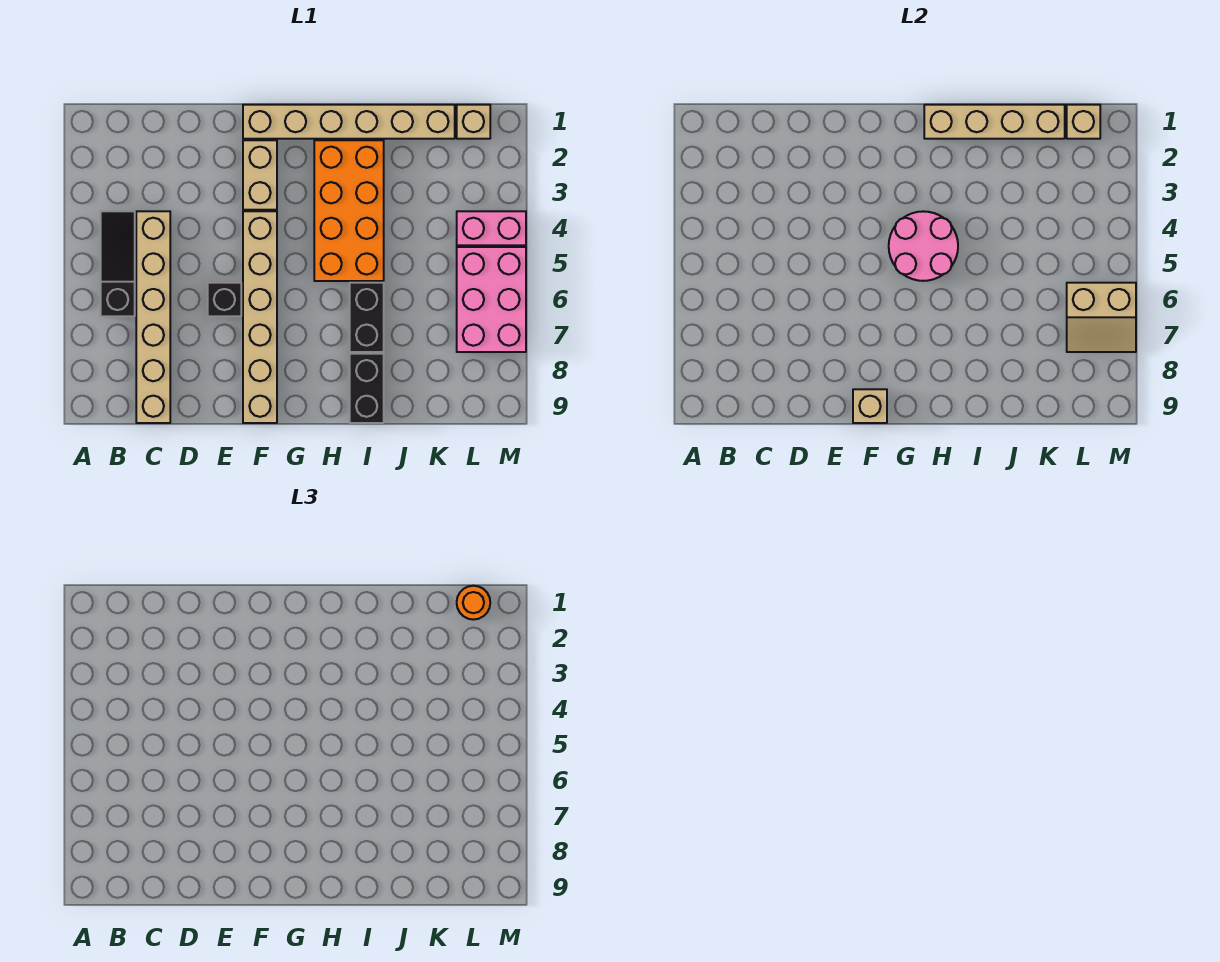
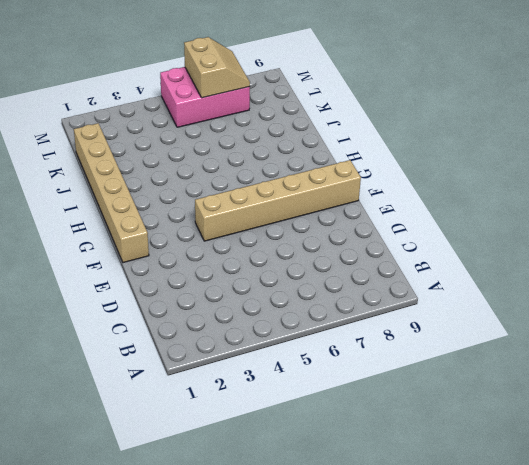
none -> black slope B4:B6 level 1 top 6
none -> tan brick C4:C9 level 1
none -> black brick E6 level 1

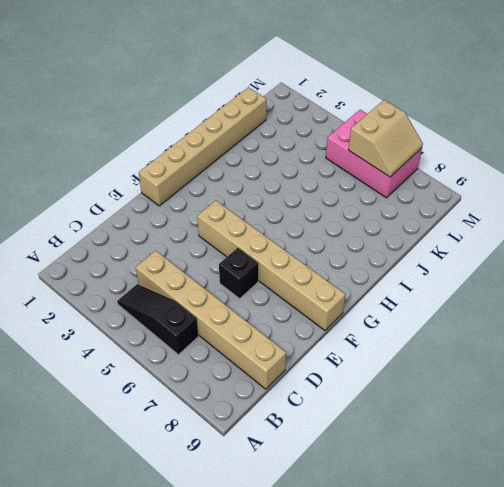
none -> tan brick F2:F3 level 1
none -> orange brick H2:I5 level 1
none -> black brick I6:I7 level 1

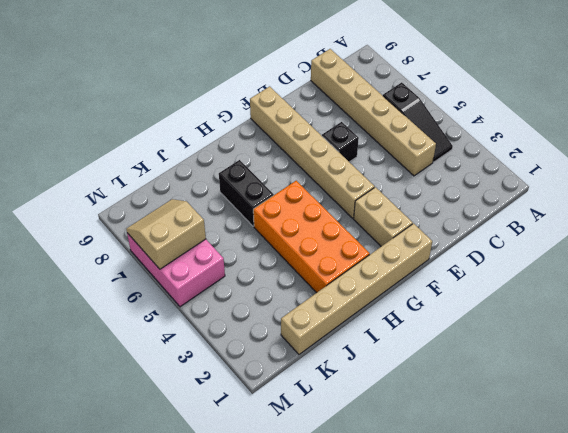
none -> black brick I8:I9 level 1
none -> tan brick L1 level 1
none -> pink brick L4:M4 level 1

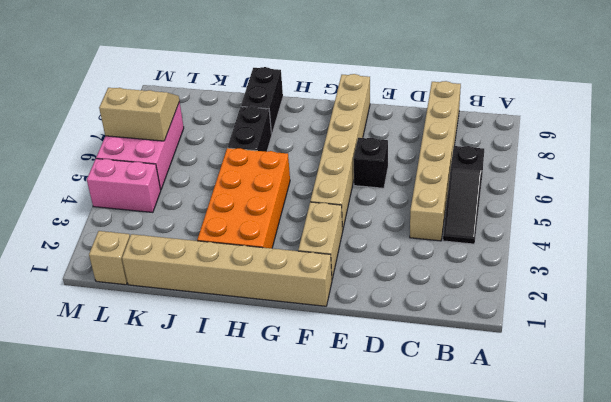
none -> tan brick F9 level 2
none -> pink round brick G4:H5 level 2
none -> tan brick H1:K1 level 2

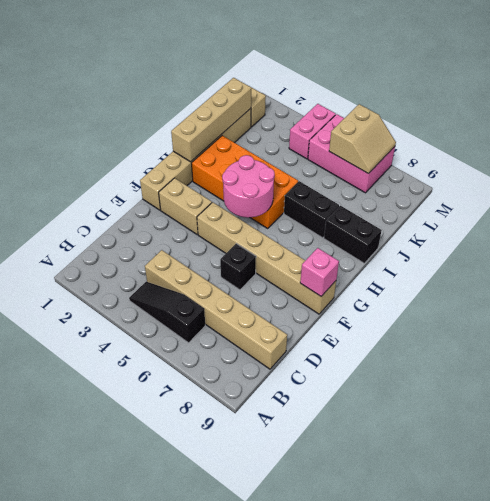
pink brick F9 level 2 -> tan brick F9 level 2
none -> tan brick L1 level 2
none -> orange round brick L1 level 3

